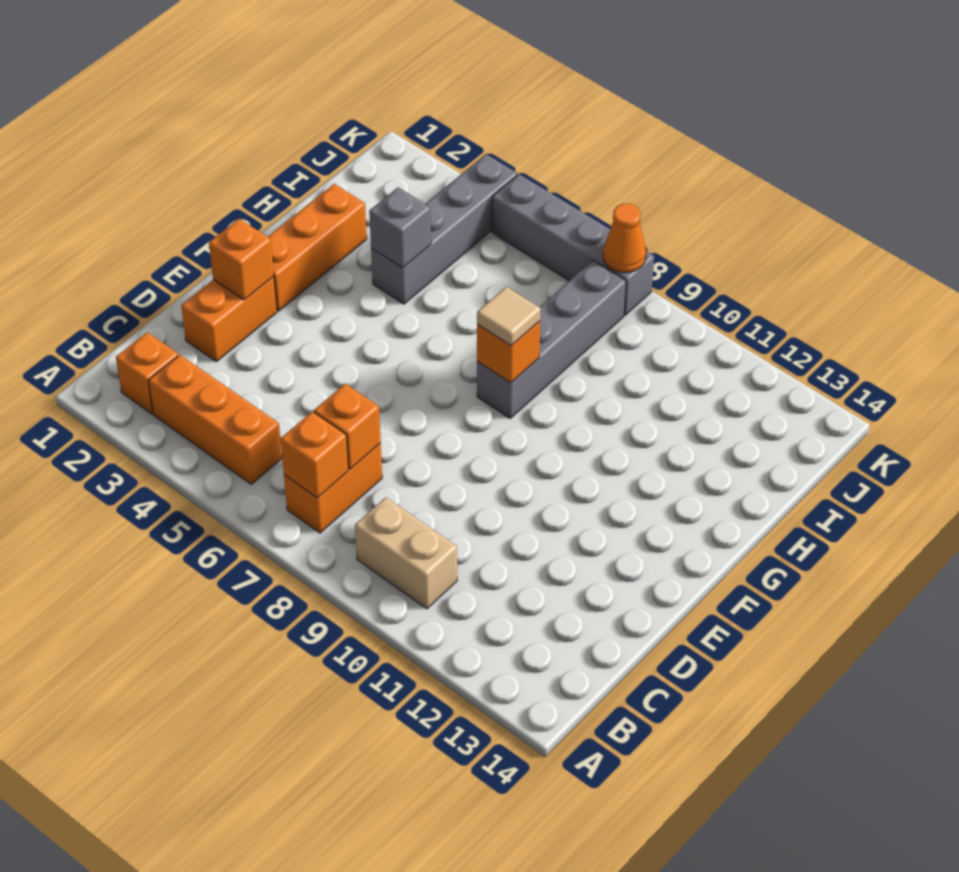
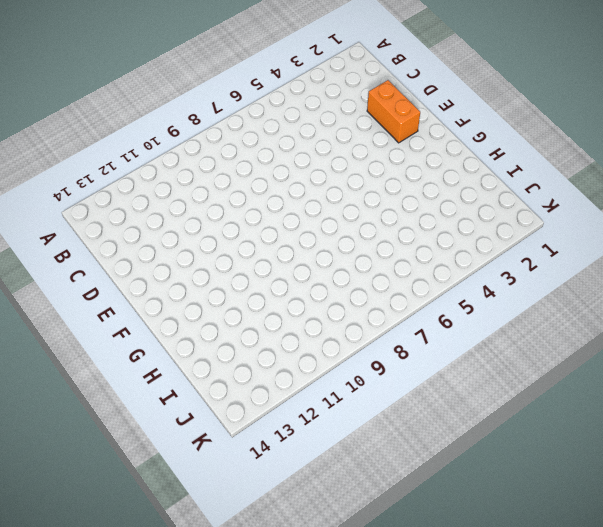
none -> orange brick B2 level 1
none -> orange brick B3:B5 level 1
none -> orange brick B7:C7 level 1

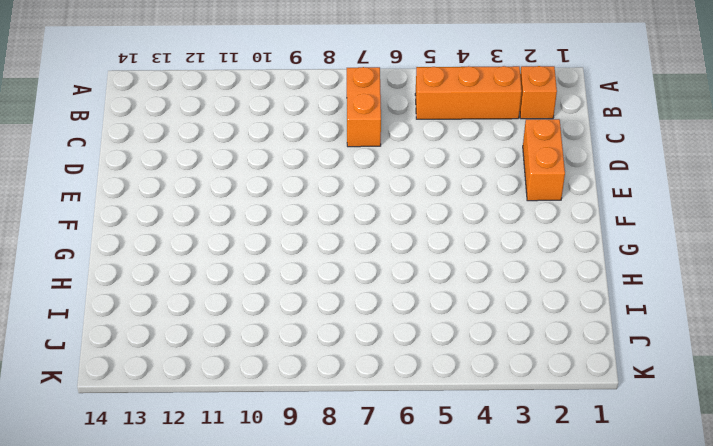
none -> tan brick B9:B10 level 1
none -> orange brick F2:H2 level 1
none -> grey brick G8:J8 level 1

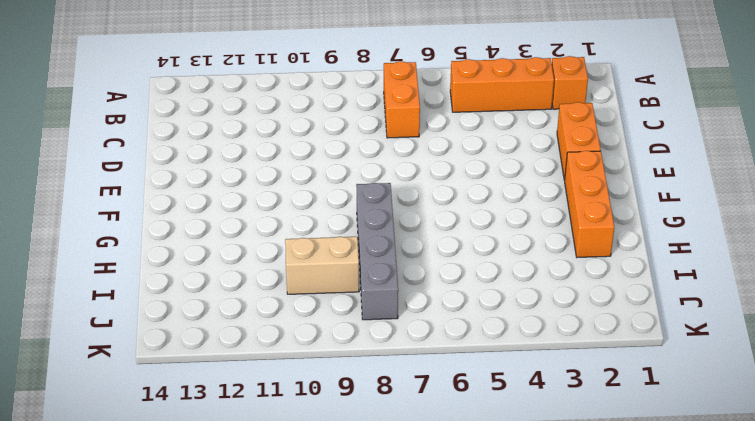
tan brick I9:I10 level 1 -> tan brick B9:B10 level 1
none -> grey brick H4:K4 level 1
none -> grey brick K5:K8 level 1
none -> orange brick B7 level 2

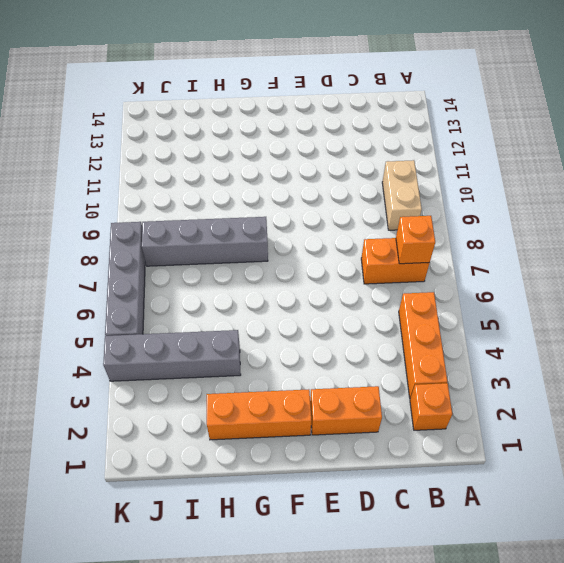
none -> orange brick C7 level 2
none -> orange brick E2 level 2
none -> orange brick G8 level 2

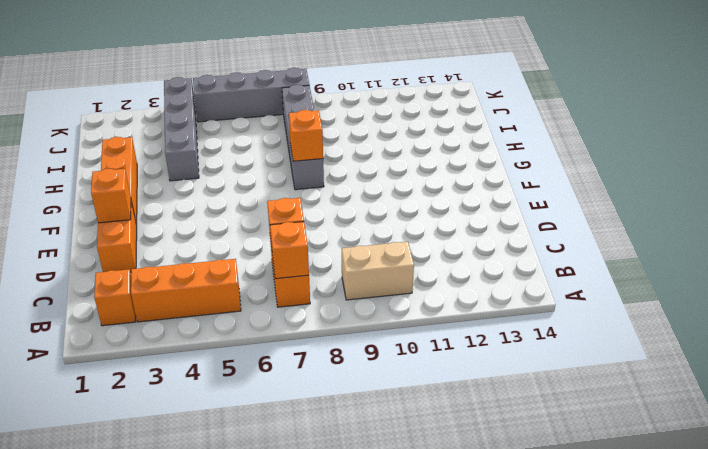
none -> grey brick H4 level 2
none -> orange cone K8 level 2
none -> tan tile G8 level 3

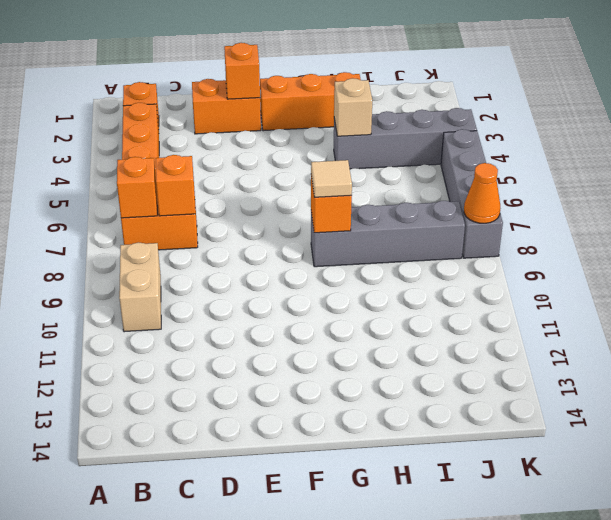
tan brick H4 level 2 -> grey brick H4 level 2

